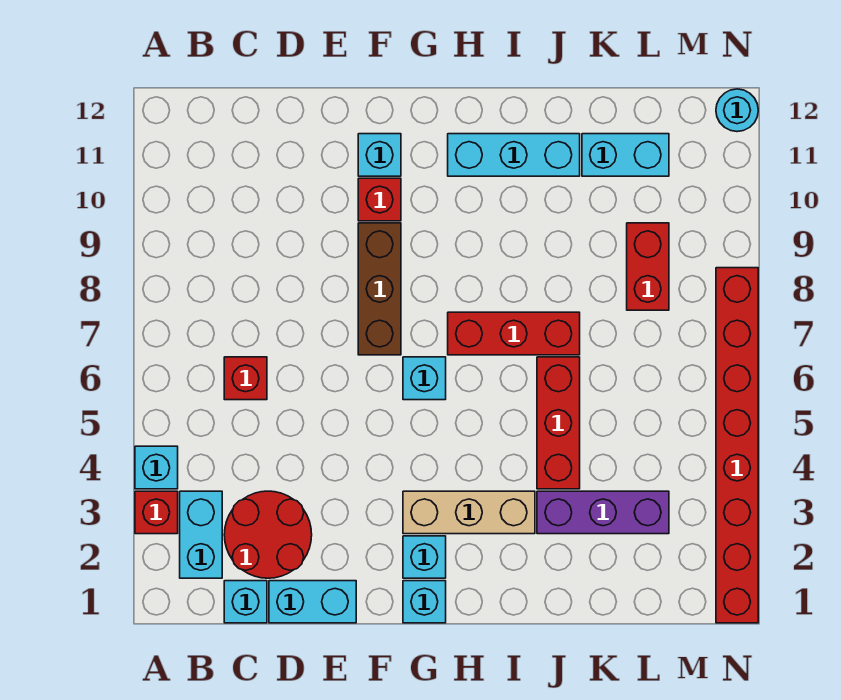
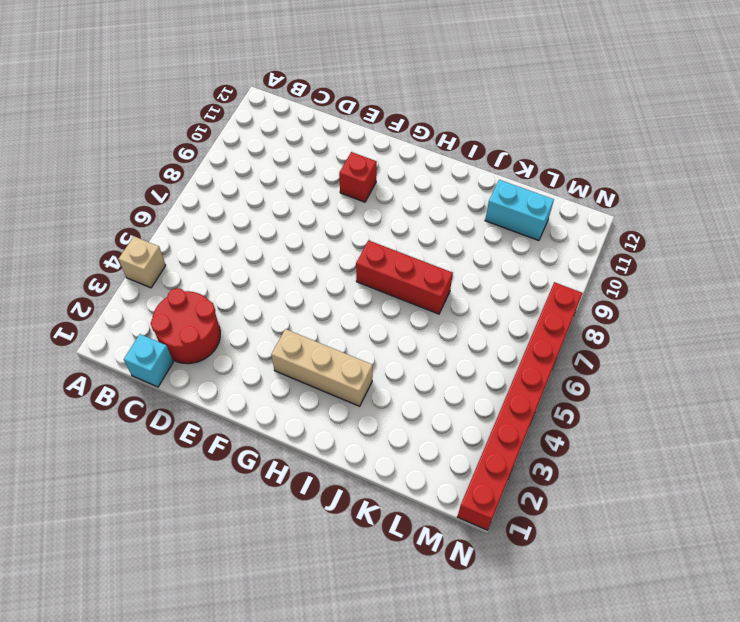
tan brick A4 level 1 -> cyan brick A4 level 1
none -> red brick A3 level 1
none -> cyan brick B2:B3 level 1
none -> red brick C6 level 1

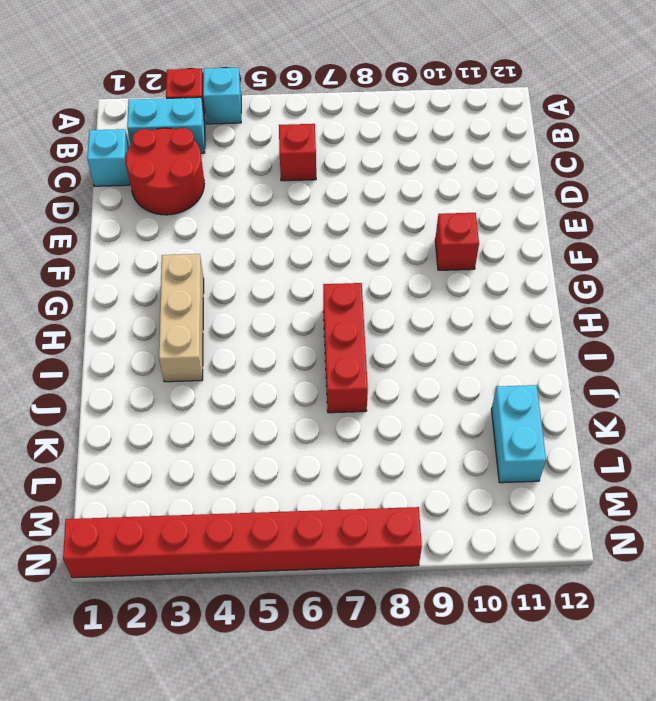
none -> cyan brick D1:E1 level 1
none -> brown brick F7:F9 level 1
none -> cyan brick F11 level 1

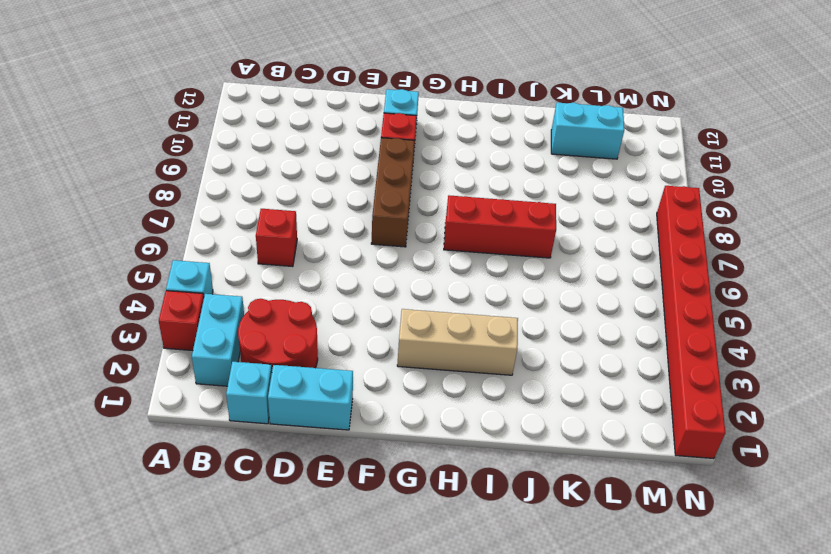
none -> cyan brick G1 level 1
none -> cyan brick G2 level 1
none -> cyan brick G6 level 1

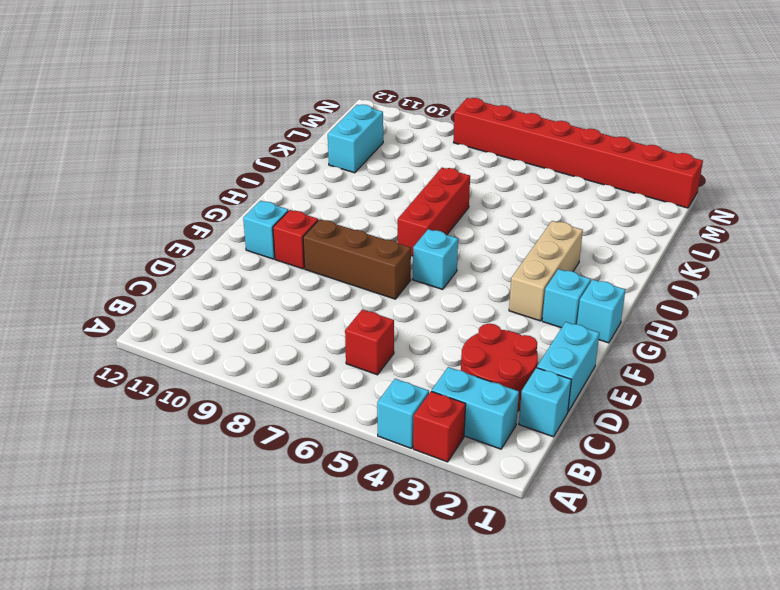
none -> cyan brick H11:J11 level 1
none -> purple brick J3:L3 level 1
none -> red brick J4:J6 level 1

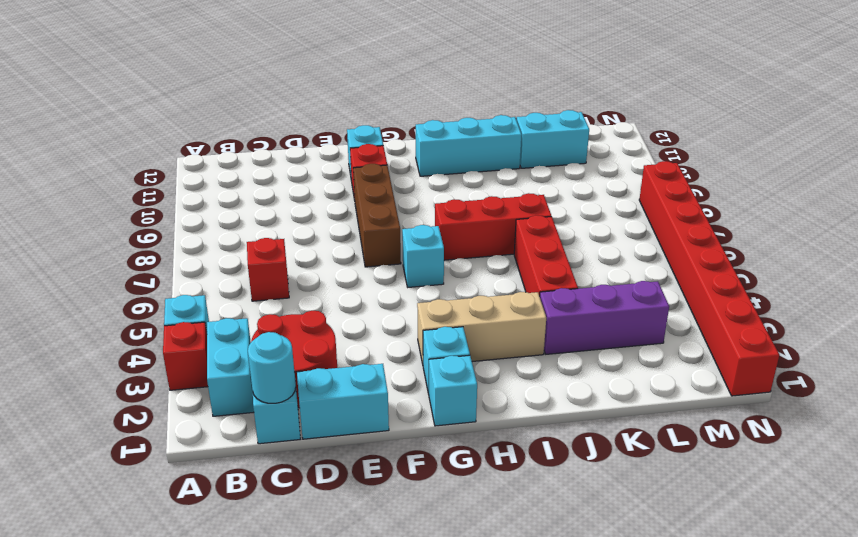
cyan round brick C1 level 2 -> cyan round brick N12 level 1
none -> red brick L8:L9 level 1

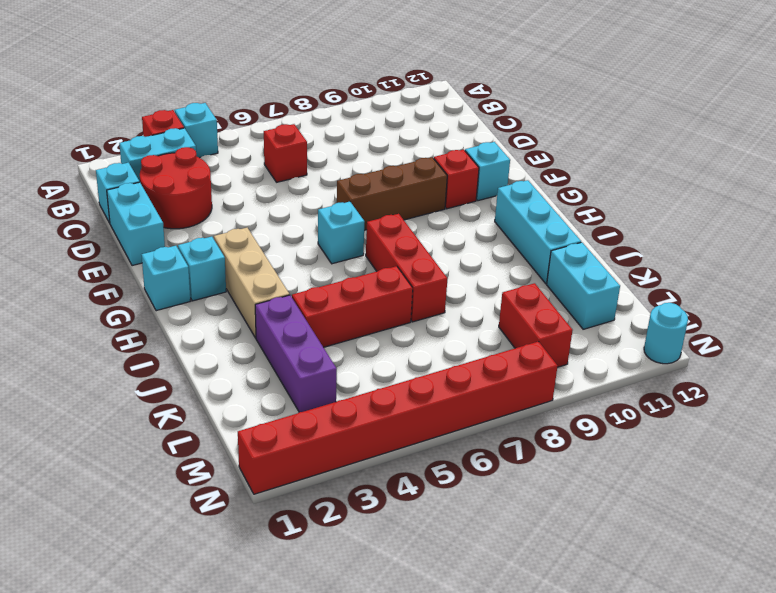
red brick L9:M9 level 1 -> red brick L8:L9 level 1

